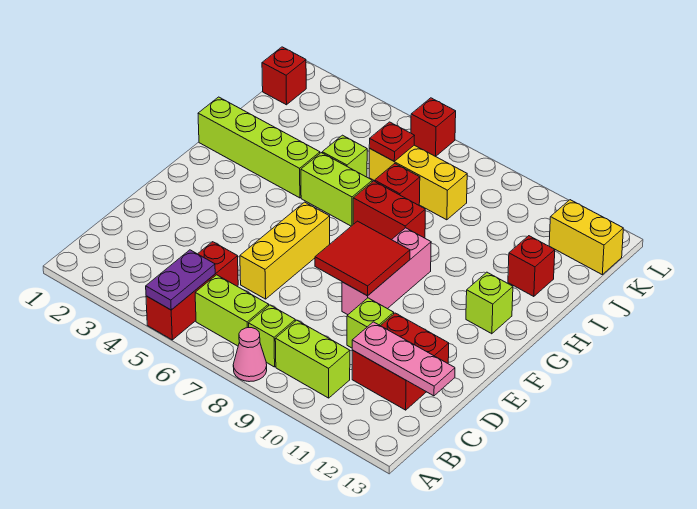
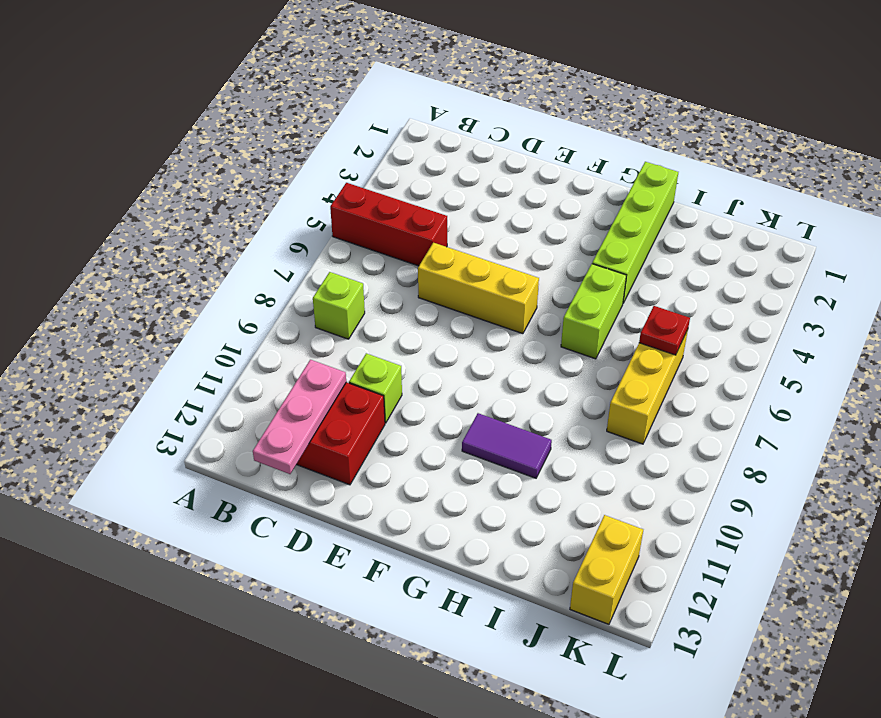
purple tile G10:H10 level 1 -> none
none -> pink cone A8 level 1
none -> lime brick B6:B7 level 1
none -> lime brick B9:B10 level 1

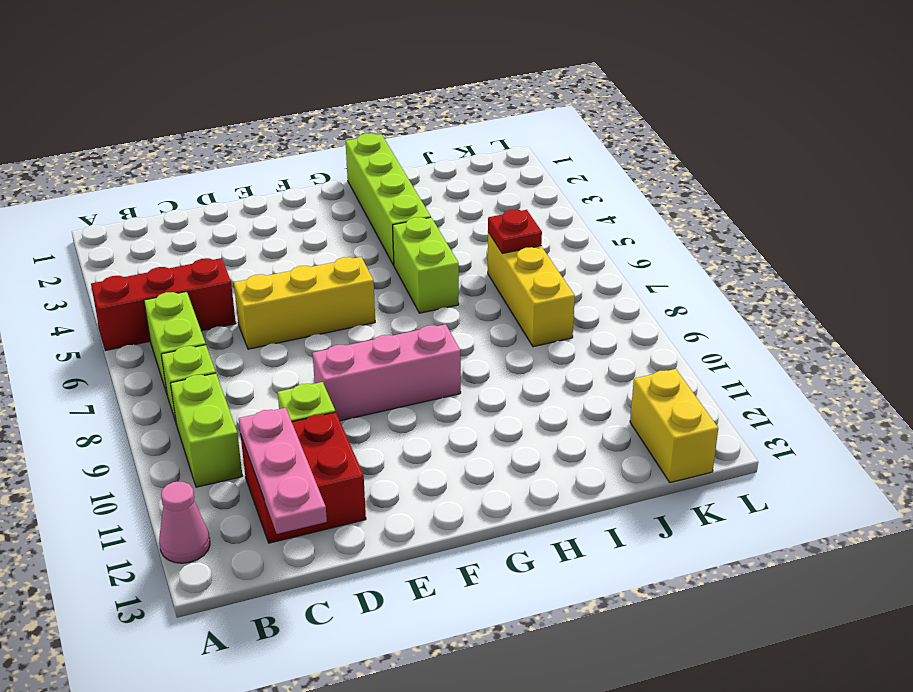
pink cone A12 level 1 -> pink cone A8 level 1
none -> lime brick G12 level 1
none -> red brick H7:H8 level 1
none -> lime brick I5 level 1

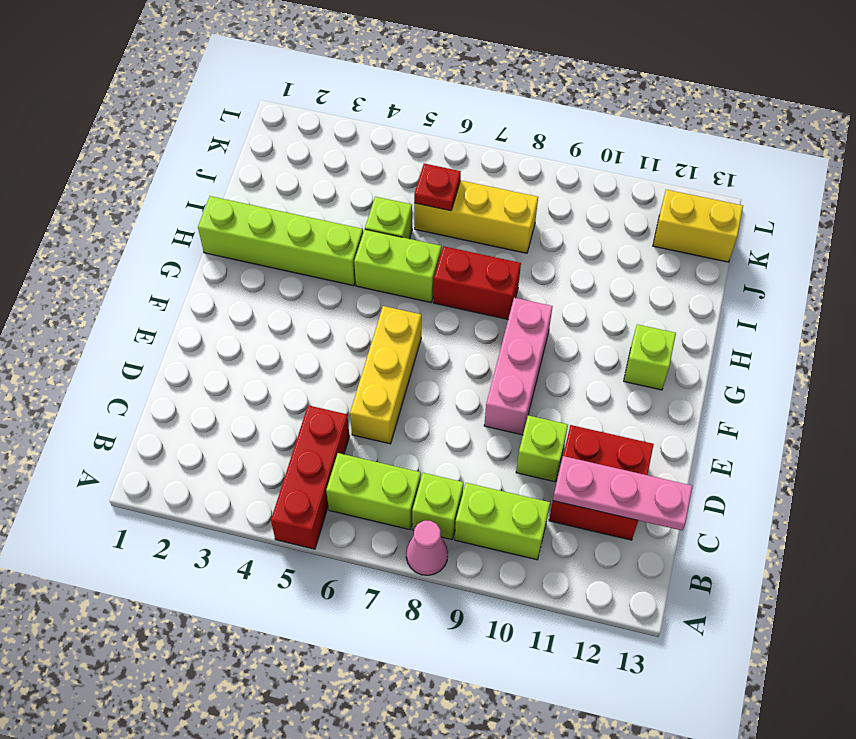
none -> red brick I7 level 1
none -> red brick I12 level 1
none -> red brick K1 level 1

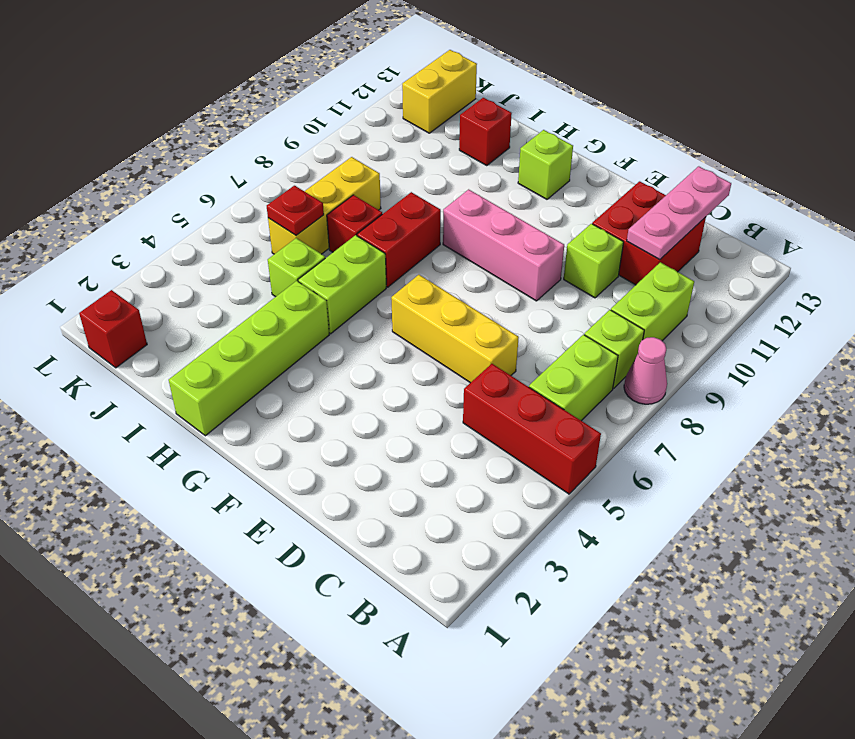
none -> red brick L6 level 1
none -> purple plate A5:B5 level 2
none -> red tile E8:F9 level 2

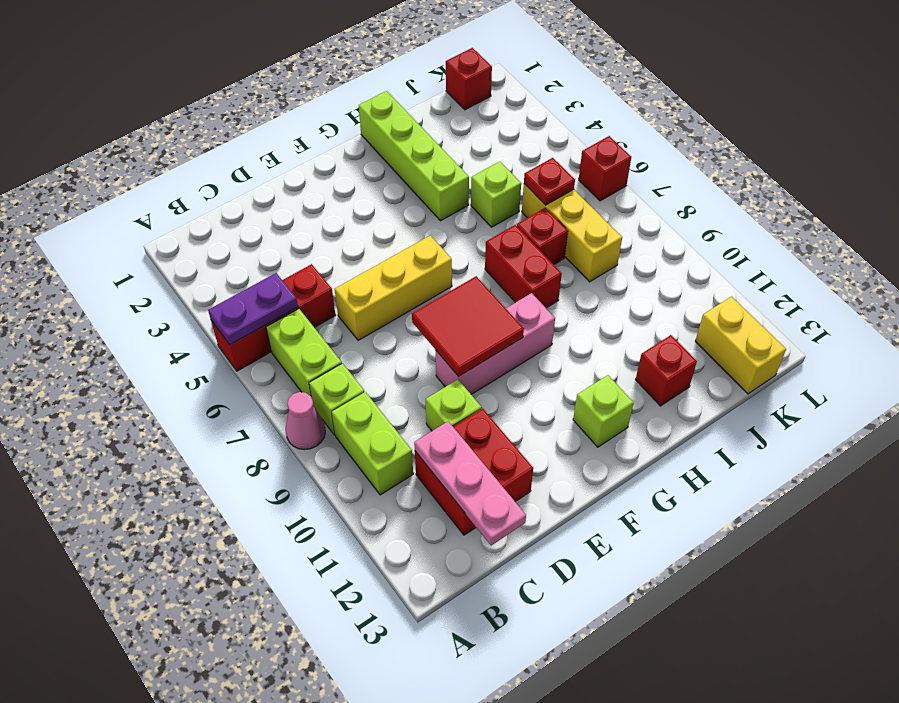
none -> lime brick H5:H6 level 1

